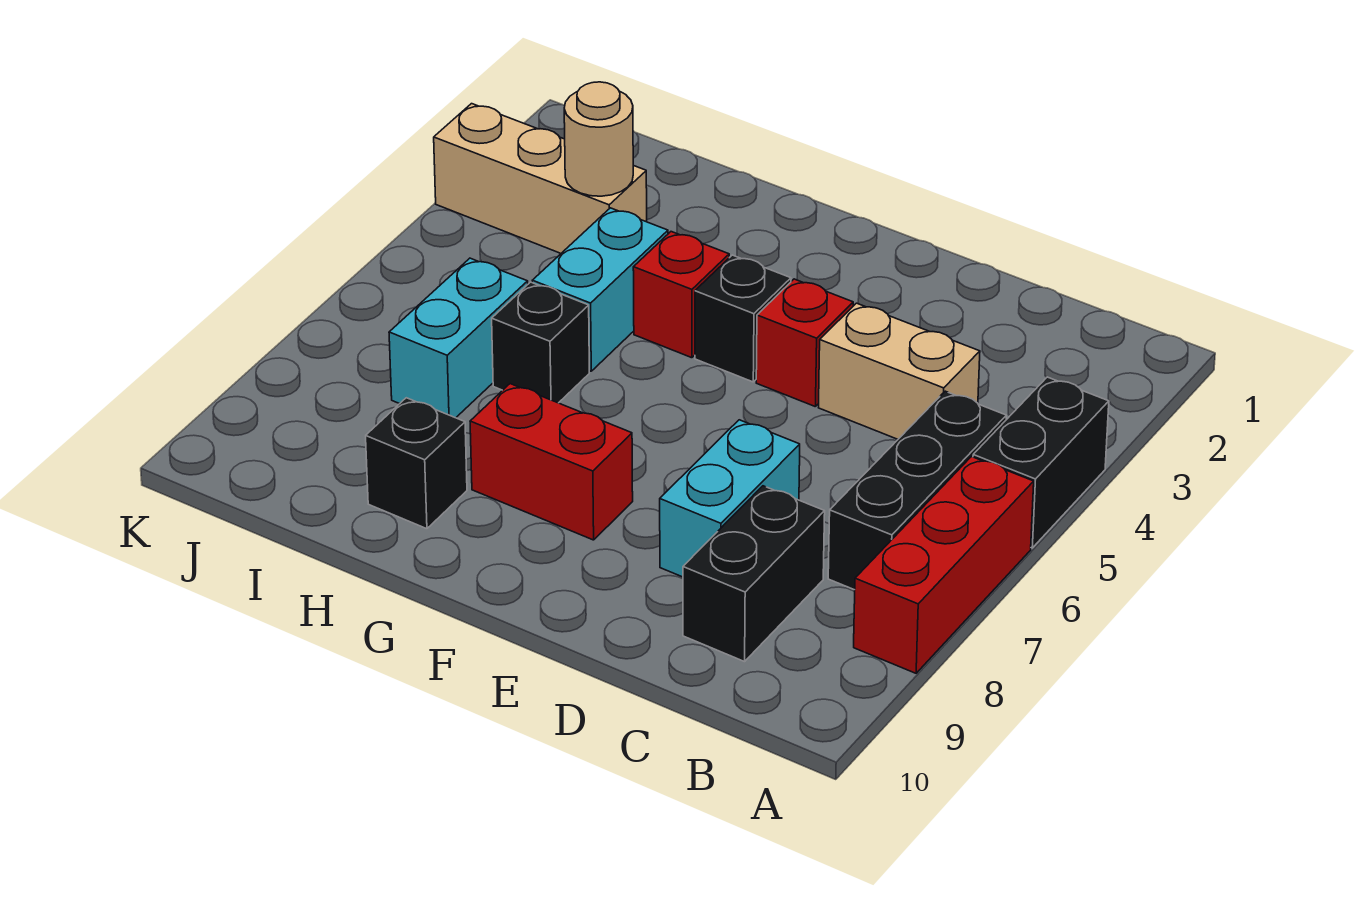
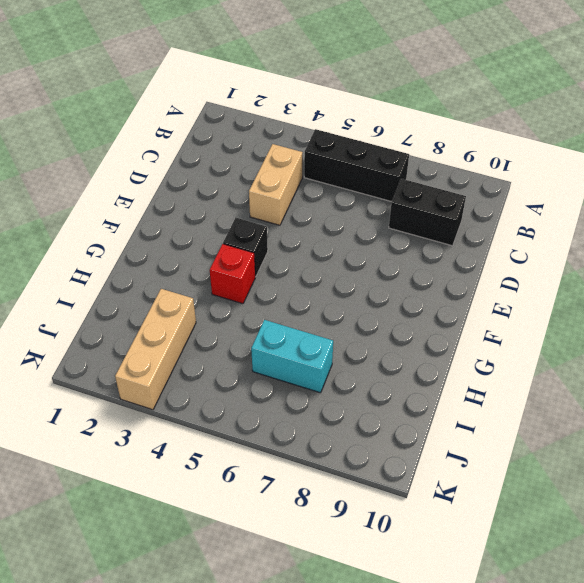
none -> black brick A4:A5 level 1
none -> red brick A6:A8 level 1
none -> cyan brick D7:D8 level 1

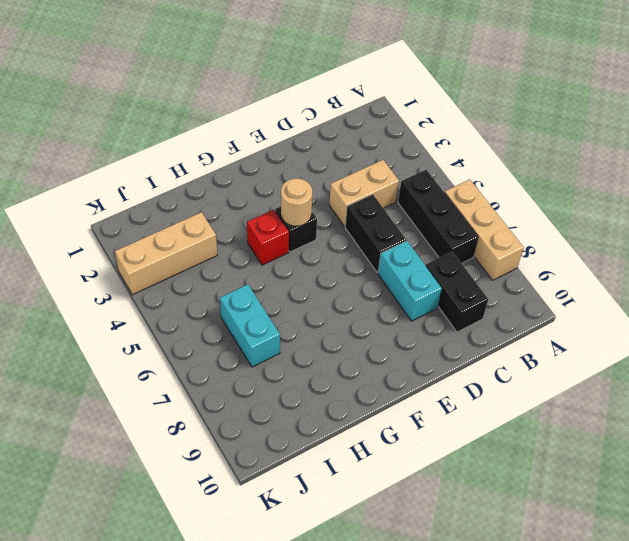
tan brick A6:A8 level 1 -> red brick A6:A8 level 1
black brick D5:D6 level 1 -> black brick A4:A5 level 1
tan round brick F4 level 2 -> tan round brick I3 level 2
none -> red brick E4 level 1
none -> red brick F8:G8 level 1
none -> cyan brick H4:H5 level 1

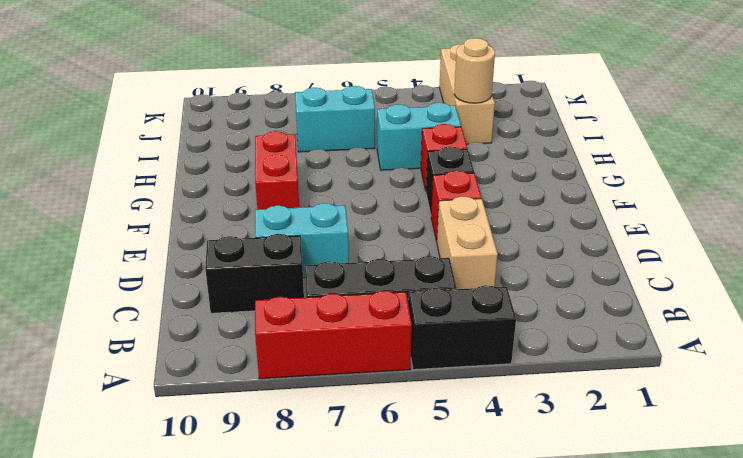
none -> black brick H6 level 1
none -> black brick H9 level 1

